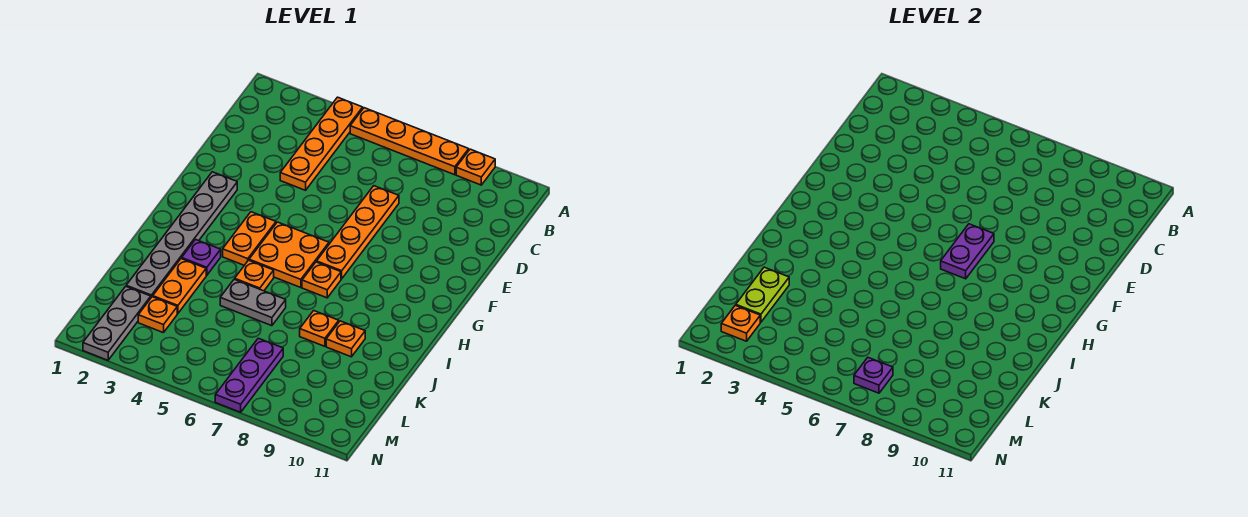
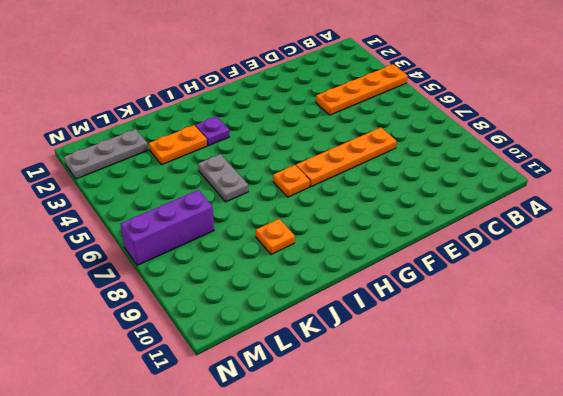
purple brick L7:N7 level 1 -> purple plate L7:N7 level 1
none -> orange plate A5:A8 level 1
none -> orange plate A9 level 1
none -> grey plate F2:K2 level 1

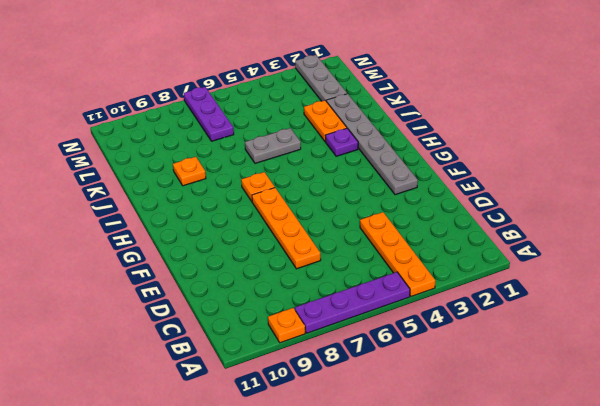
purple plate A5:A8 level 1 -> orange plate A5:A8 level 1
none -> orange plate G4:H4 level 1
none -> orange plate G5:H6 level 1
none -> orange plate I5 level 1

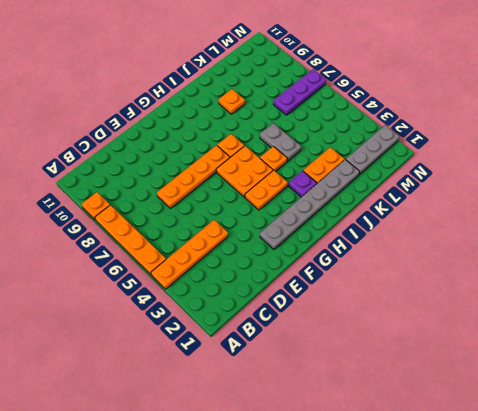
none -> orange plate J8 level 1
none -> orange plate L3 level 1
none -> purple plate F7:G7 level 2

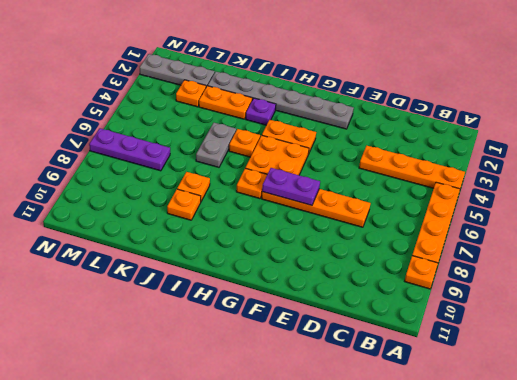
none -> lime plate K2:L2 level 2
none -> orange plate M2 level 2
none -> purple plate M7 level 2

